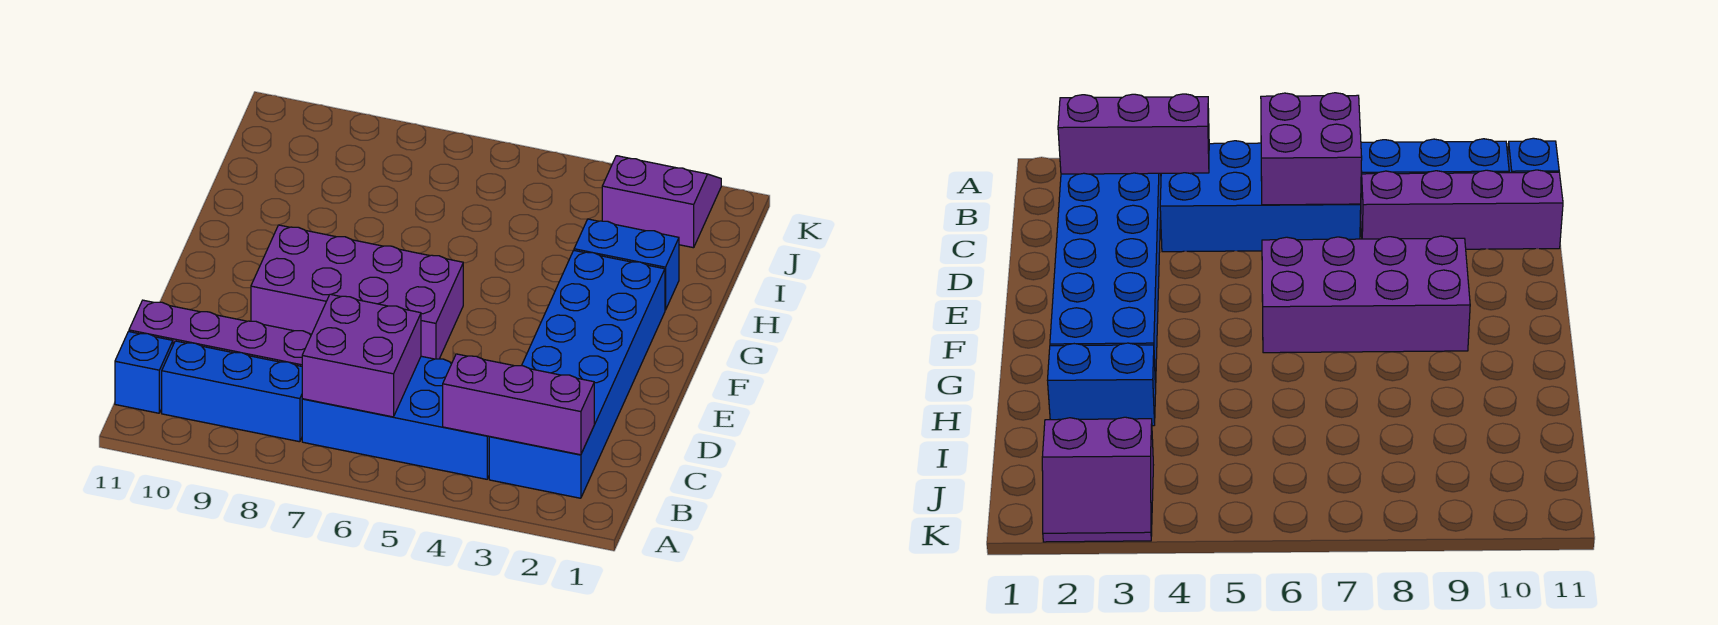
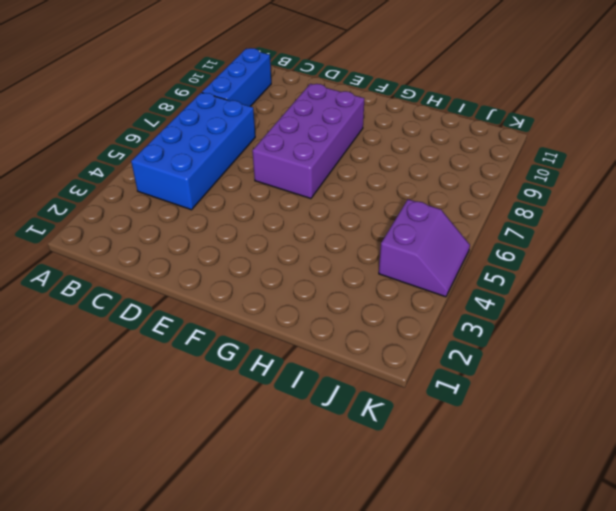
purple slope J4:K5 level 1 top J -> purple slope J2:K3 level 1 top J
none -> blue brick B2:G3 level 1
none -> blue brick B11 level 1

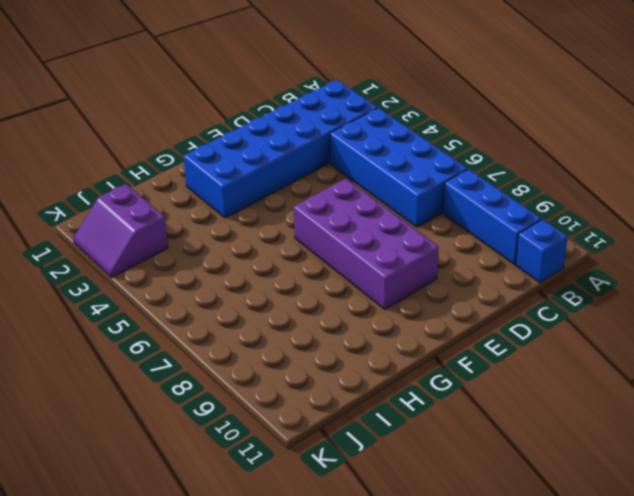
none -> purple brick C8:C11 level 1
none -> blue brick H2:H3 level 1

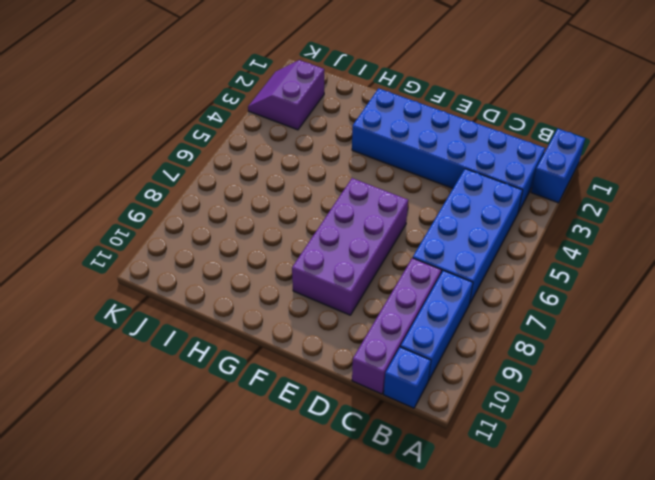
blue brick A1:A2 level 1 -> blue brick H2:H3 level 1
none -> purple brick B2:B4 level 2
none -> purple brick B6:C7 level 2

